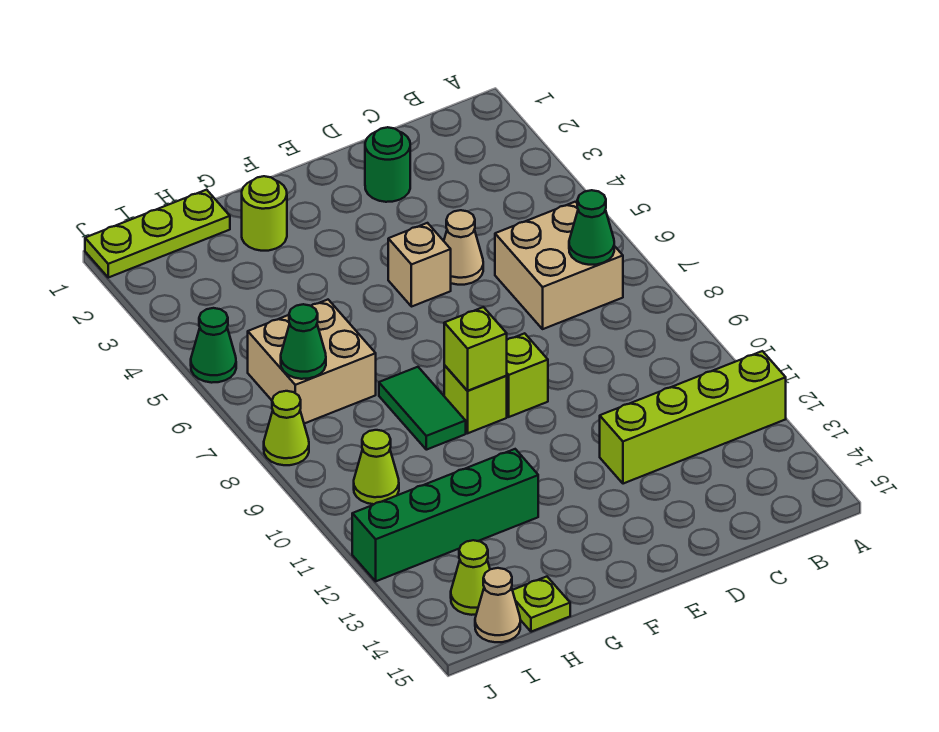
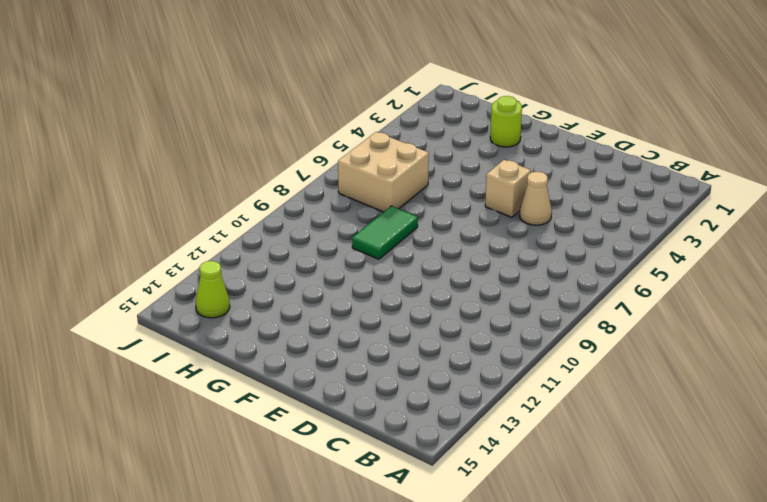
none -> lime brick A12:D12 level 1
none -> tan brick B6:C7 level 1
none -> green round brick D2 level 1

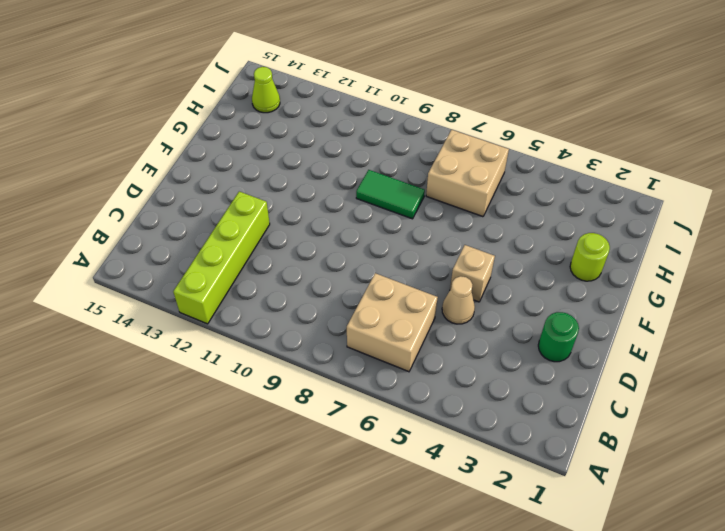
none -> lime brick E9 level 1
none -> lime brick F9 level 1
none -> green brick G12:J12 level 1

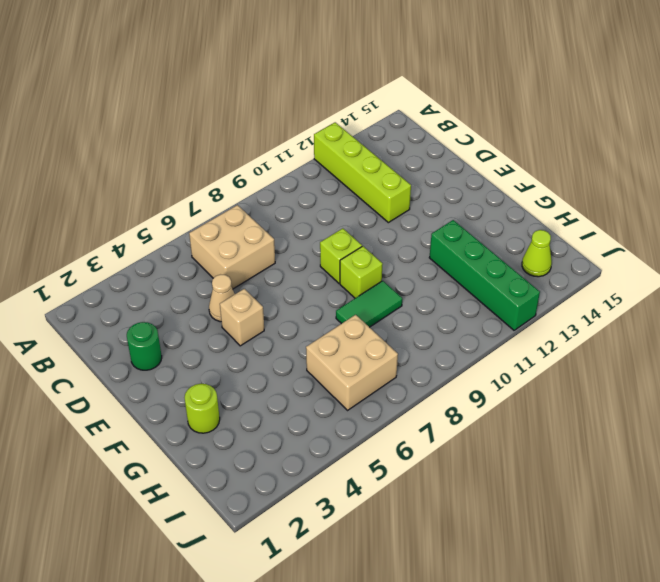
none -> lime plate H1:J1 level 1
none -> lime plate H15 level 1
none -> lime cone I10 level 1

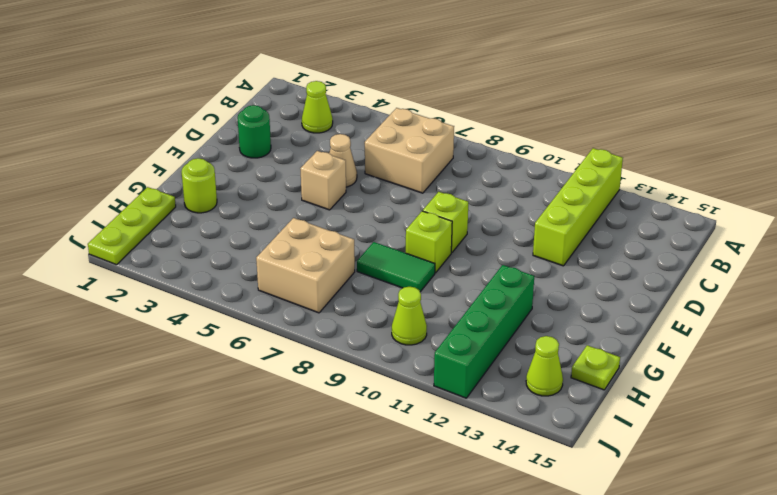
lime cone B3 level 1 -> lime cone J8 level 1
none -> tan cone I15 level 1
none -> green cone J5 level 1
none -> green cone B7 level 2

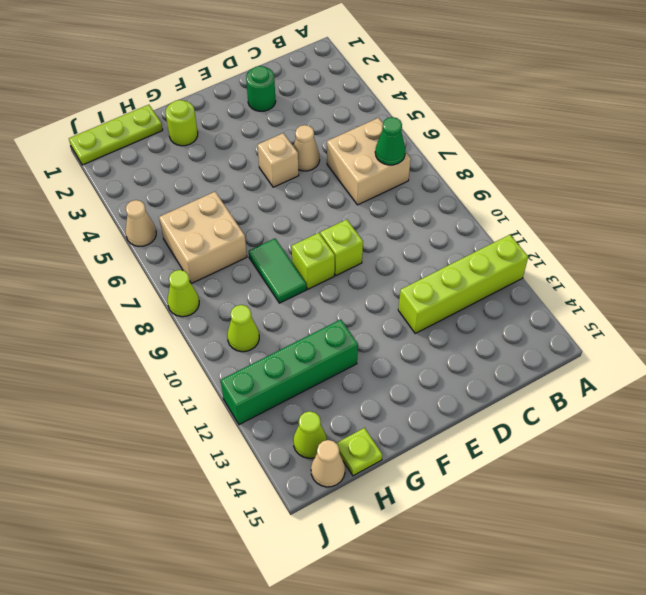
tan cone J5 level 1 -> green cone J5 level 1
none -> lime brick F9 level 2
none -> green cone I7 level 2

